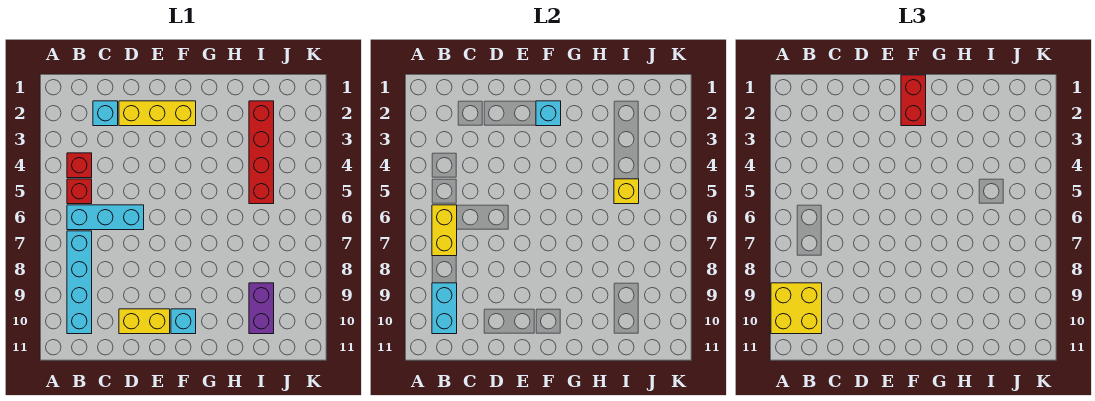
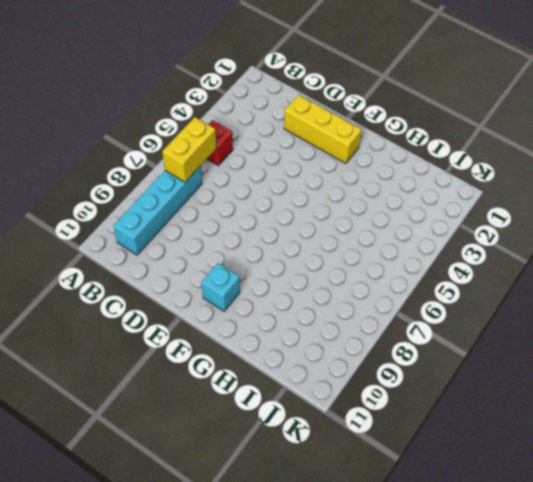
none -> red brick B4 level 1
none -> cyan brick B6:D6 level 1
none -> cyan brick C2 level 1

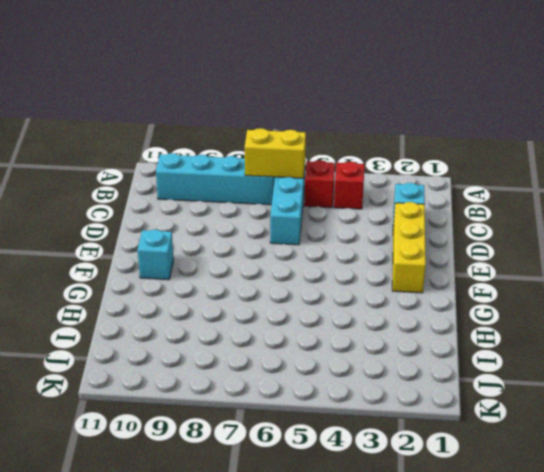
none -> yellow brick D10:E10 level 1
none -> red brick I2:I5 level 1
none -> purple brick I9:I10 level 1

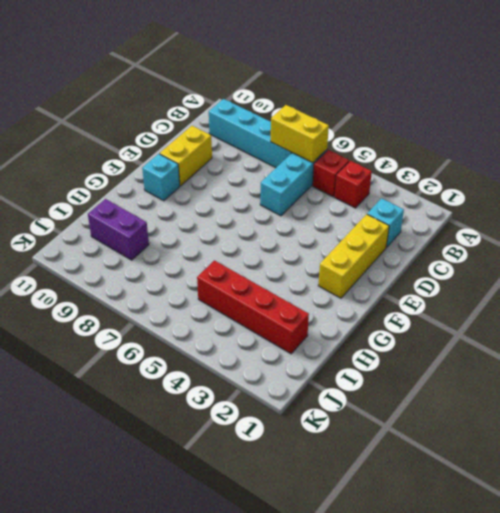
none -> cyan brick B9:B10 level 2
none -> cyan brick F2 level 2
none -> yellow brick I5 level 2

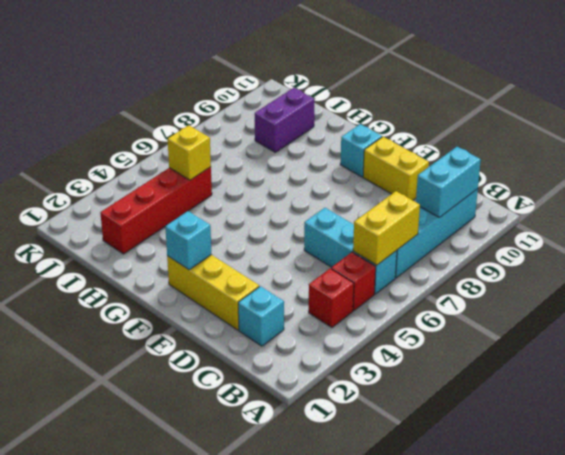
none -> yellow brick A9:B10 level 3
none -> red brick F1:F2 level 3

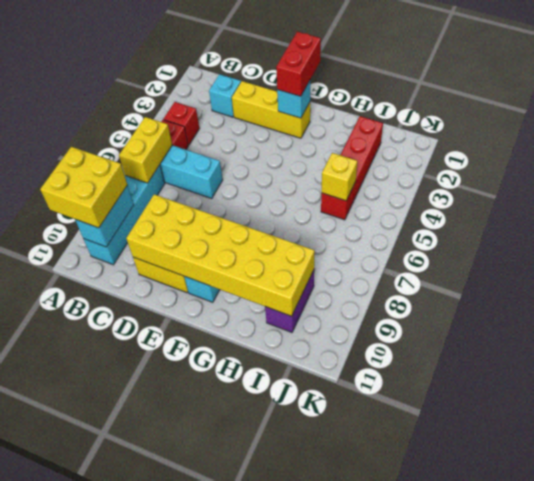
yellow brick D9:I10 level 2 -> none

